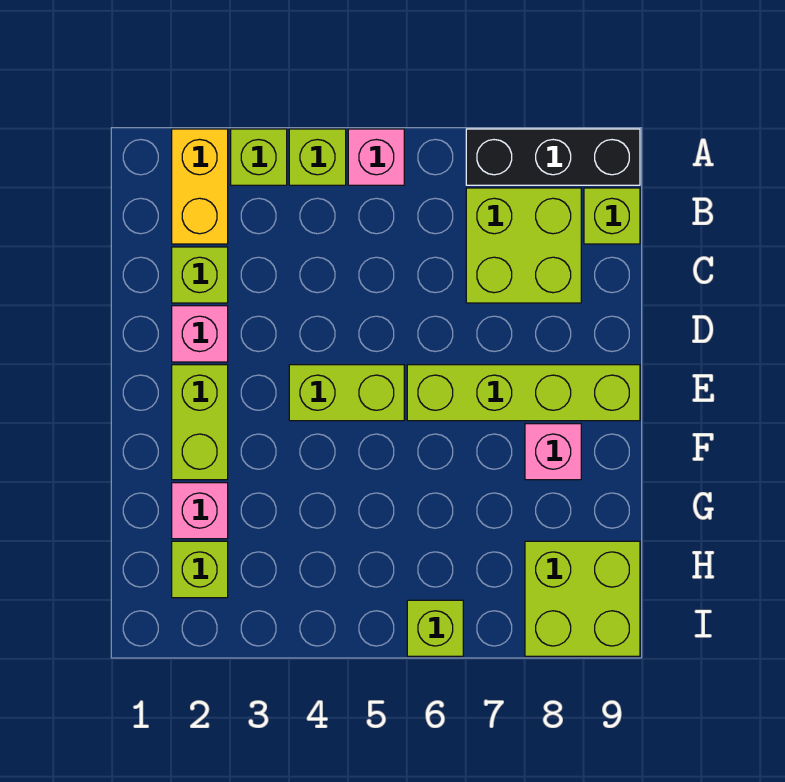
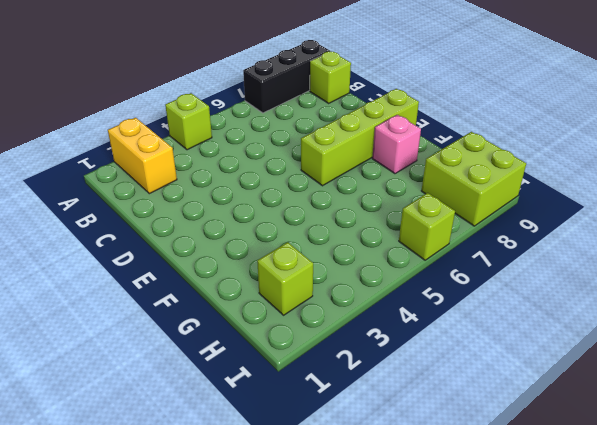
none -> lime brick A3 level 1
none -> pink brick A5 level 1
none -> lime brick B7:C8 level 1

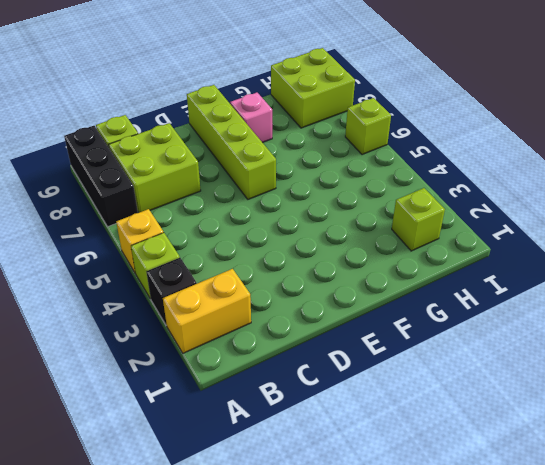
black brick A3 level 1 -> lime brick A3 level 1
yellow brick A5 level 1 -> pink brick A5 level 1
none -> lime brick C2 level 1
none -> pink brick D2 level 1
none -> lime brick E2:F2 level 1

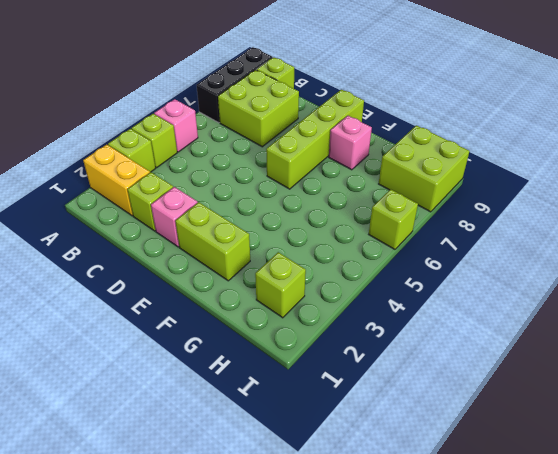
none -> lime brick E4:E5 level 1
none -> pink brick G2 level 1

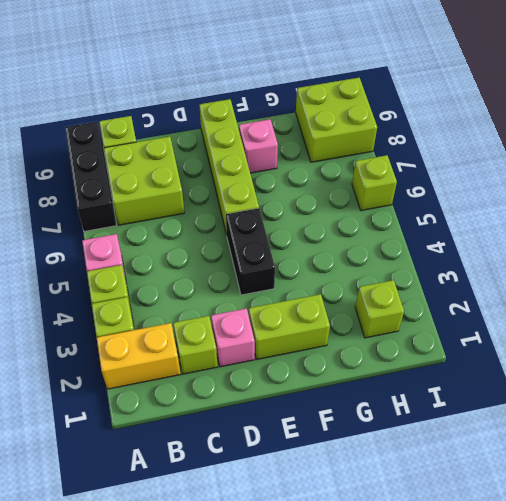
black brick E4:E5 level 1 -> lime brick E4:E5 level 1
none -> pink brick G2 level 1

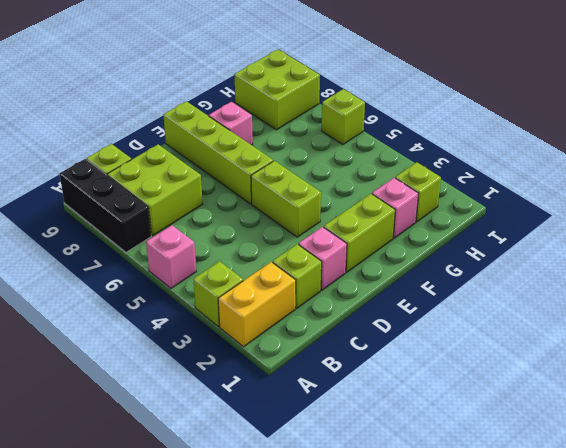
none -> lime brick A4 level 1

